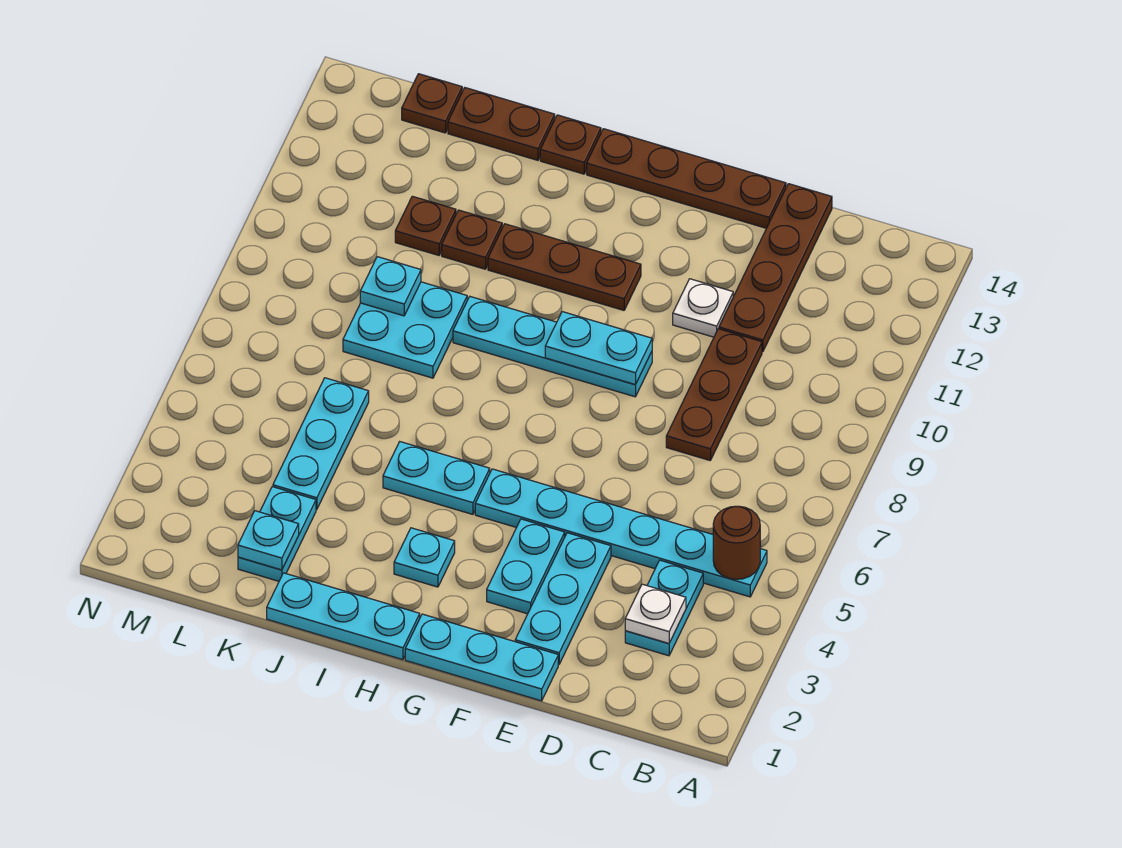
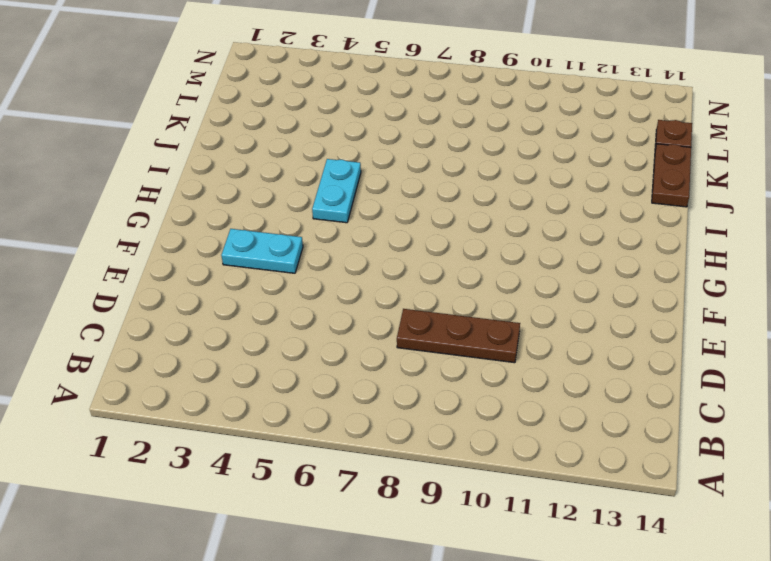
none -> cyan plate B5:G5 level 1
none -> cyan plate C3:C4 level 1
none -> brown plate D11:D14 level 1

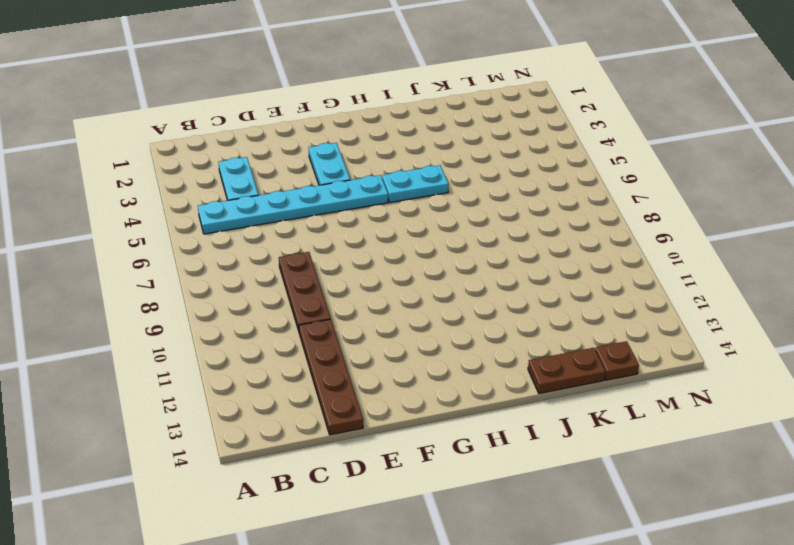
none -> cyan plate E1:G1 level 1
none -> cyan plate E2:E4 level 1
none -> white plate E11 level 1

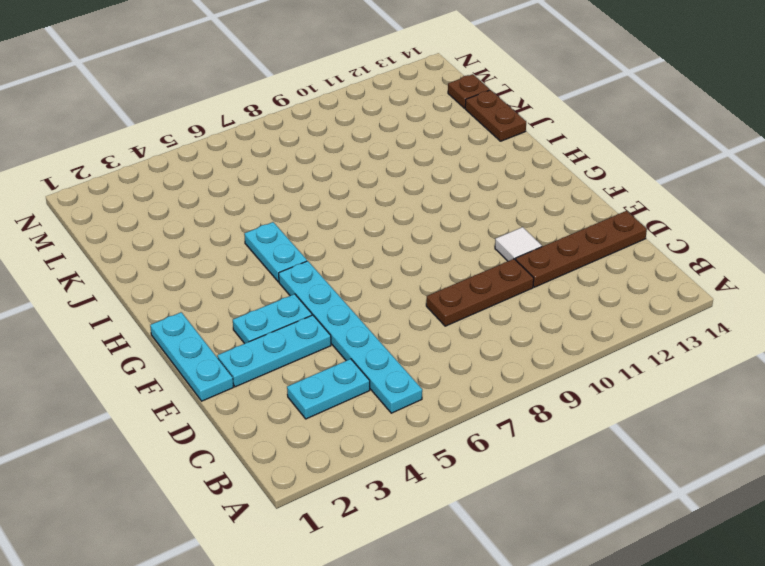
white tile E11 level 1 -> white plate E11 level 1
none -> brown plate E14:H14 level 1
none -> cyan plate F9:I9 level 1
none -> brown plate G11:I11 level 1

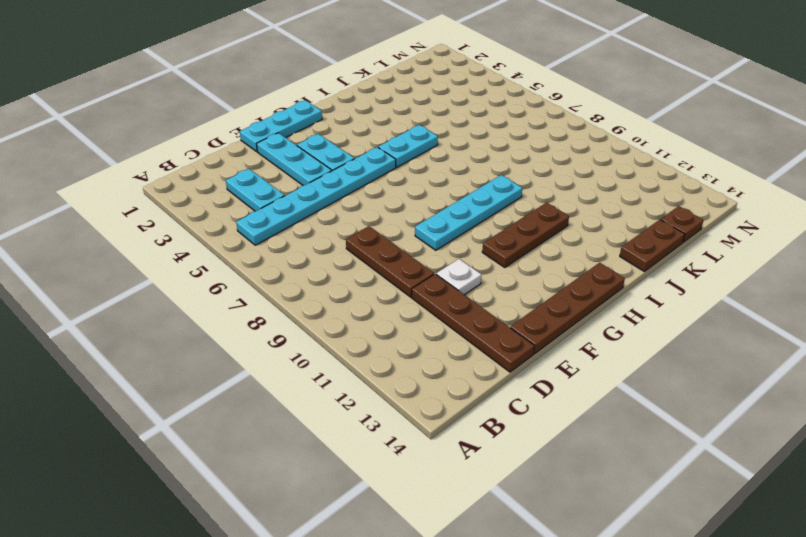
none -> cyan plate H1:J1 level 1
none -> cyan plate H3 level 1
none -> brown plate I14 level 1

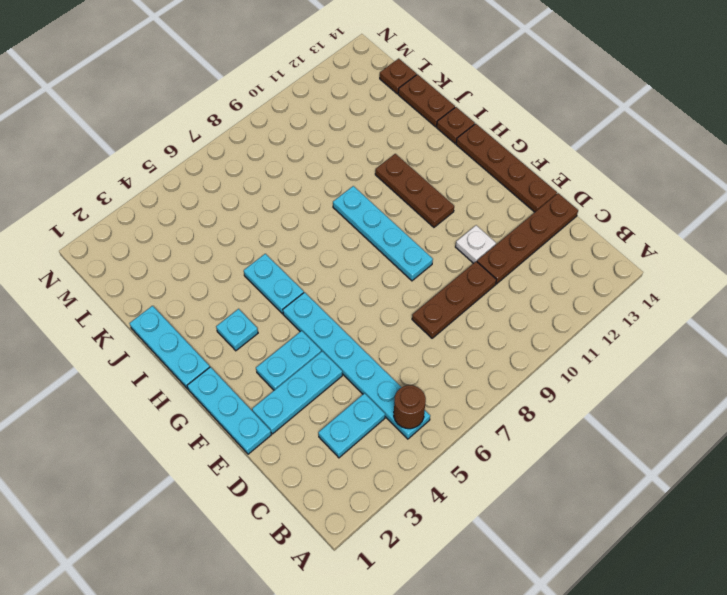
none -> cyan plate J8:K9 level 1
none -> brown plate J11 level 1
none -> cyan plate K2:K3 level 1

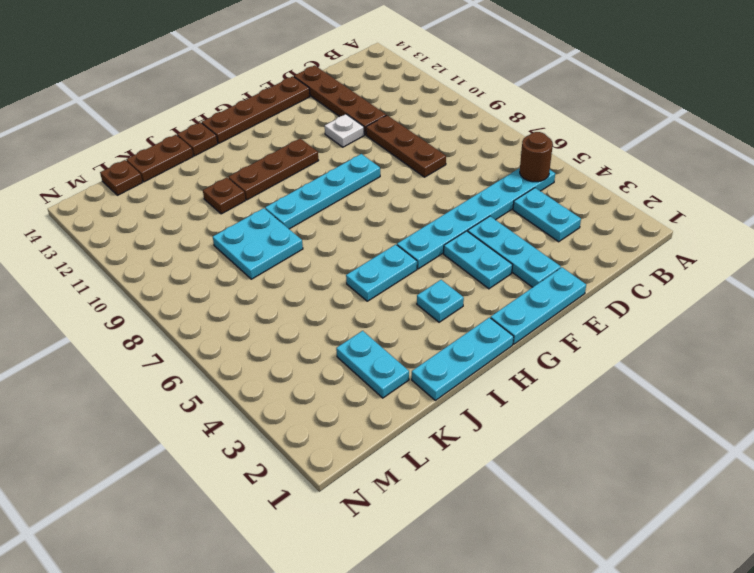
none -> cyan plate K4:K6 level 1
none -> brown plate K11 level 1
none -> white plate C3 level 2

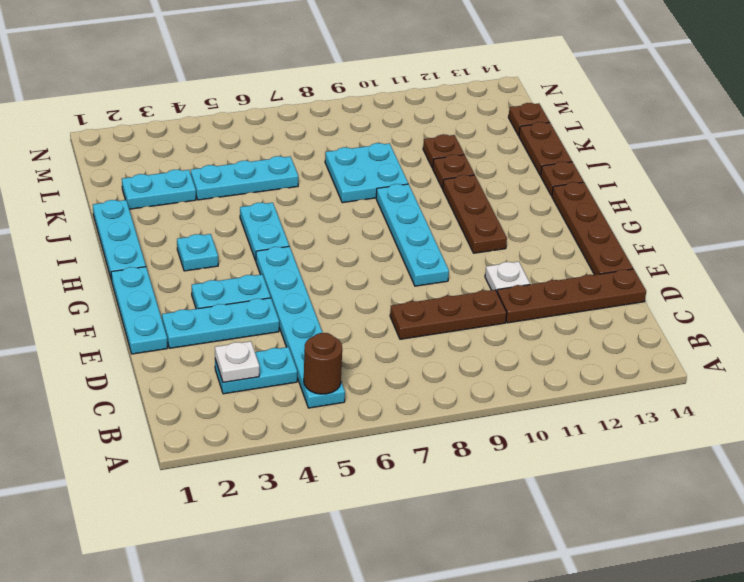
none -> cyan plate F9:G9 level 2
none -> cyan plate K2 level 2
none -> cyan plate K9 level 2

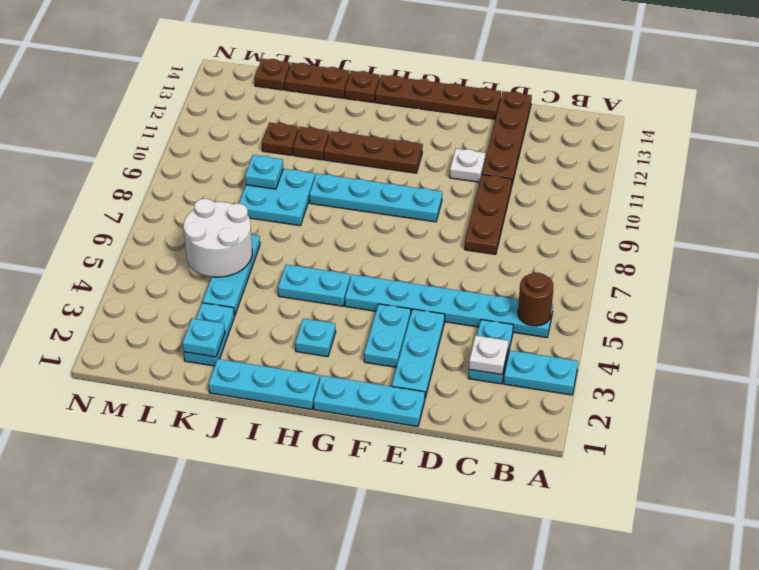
cyan plate A3:B3 level 1 -> cyan plate F9:G9 level 2
white round brick K5:L6 level 2 -> none

